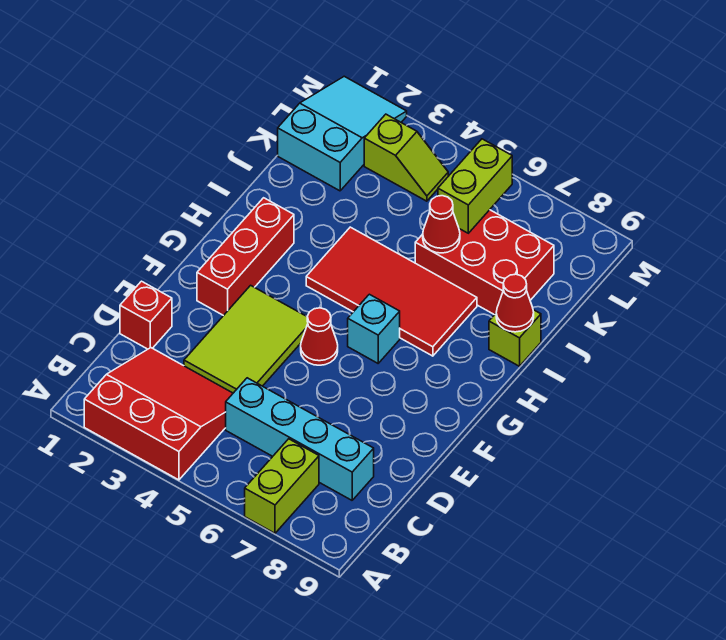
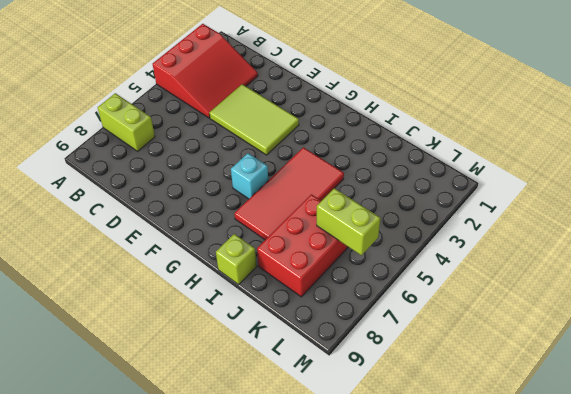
none -> cyan brick C5:C8 level 1
none -> red brick D1 level 1
none -> red brick F2:H2 level 1

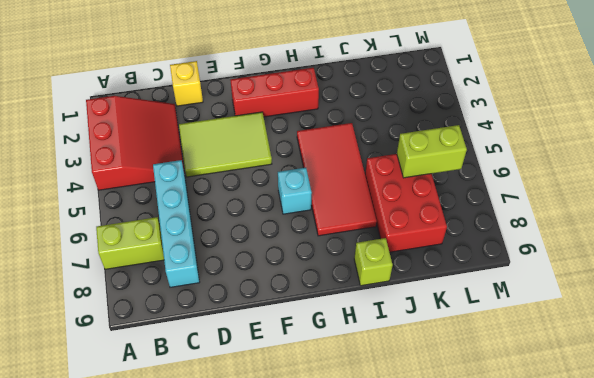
yellow brick D1 level 1 -> red brick D1 level 1
none -> red cone F5 level 1
none -> cyan slope K1:M2 level 1 top K
none -> lime slope L3:L4 level 1 top 3

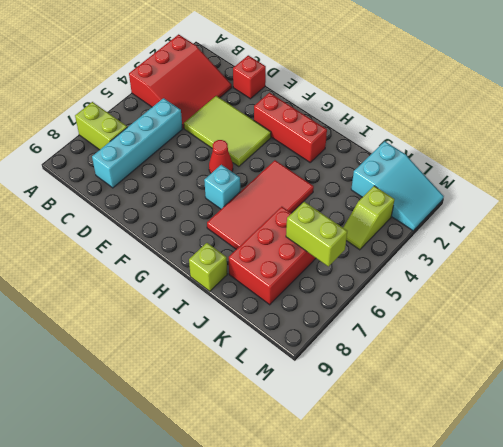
none -> red cone I9 level 2
none -> red cone J6 level 2

